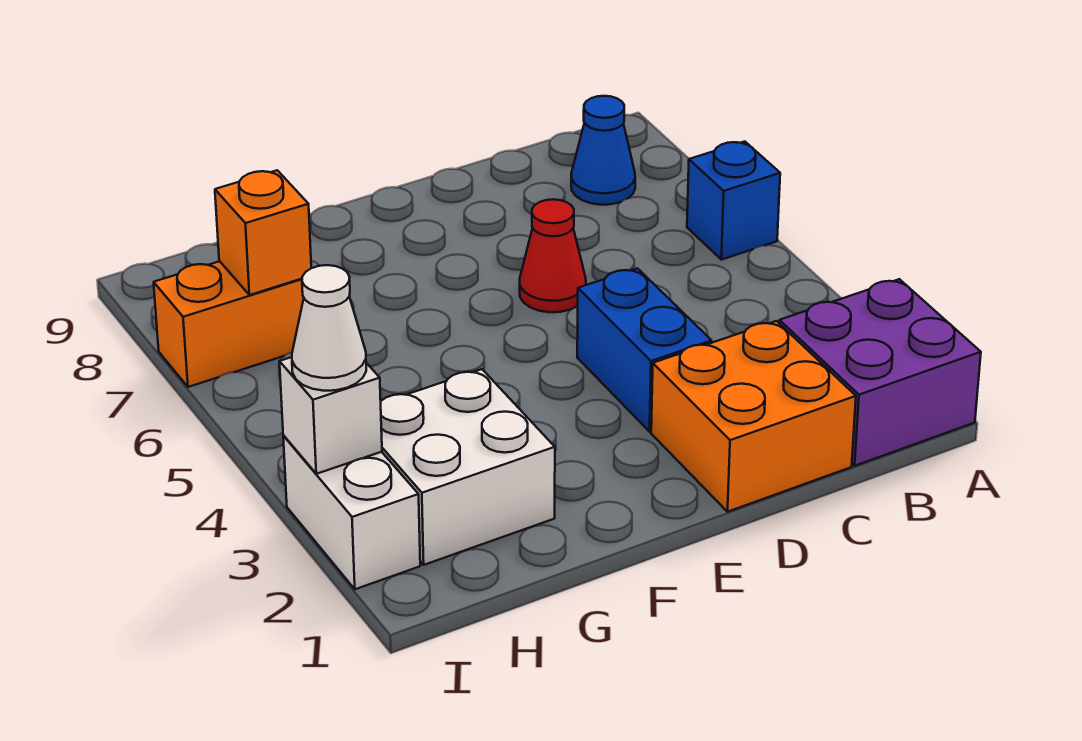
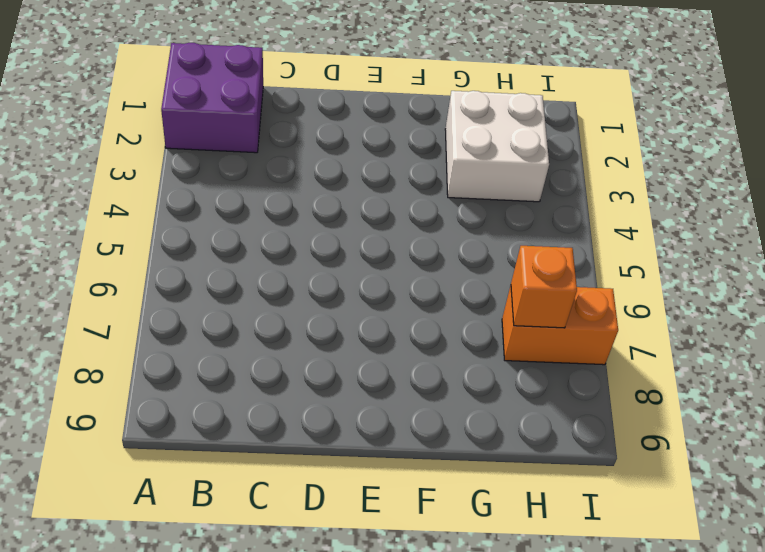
none -> blue brick A6 level 1
none -> blue cone B8 level 1
none -> orange brick C1:D2 level 1

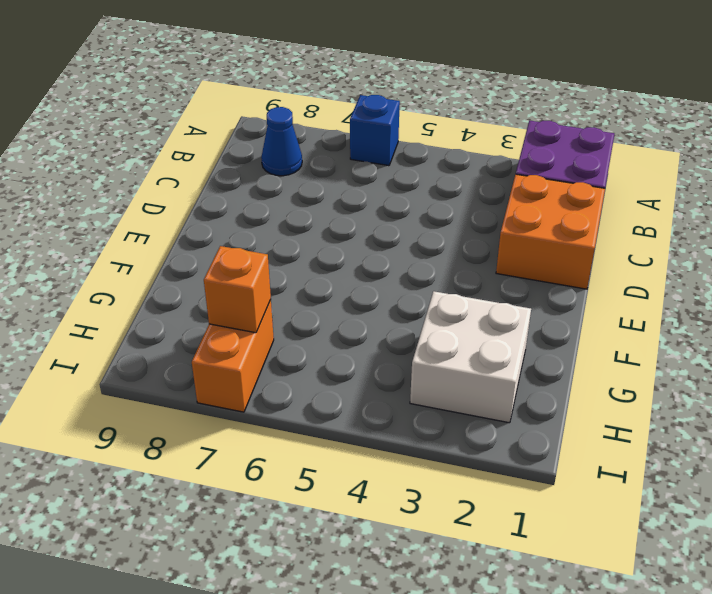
none -> blue brick D3:D4 level 1
none -> red cone D6 level 1
none -> white brick I2:I3 level 1

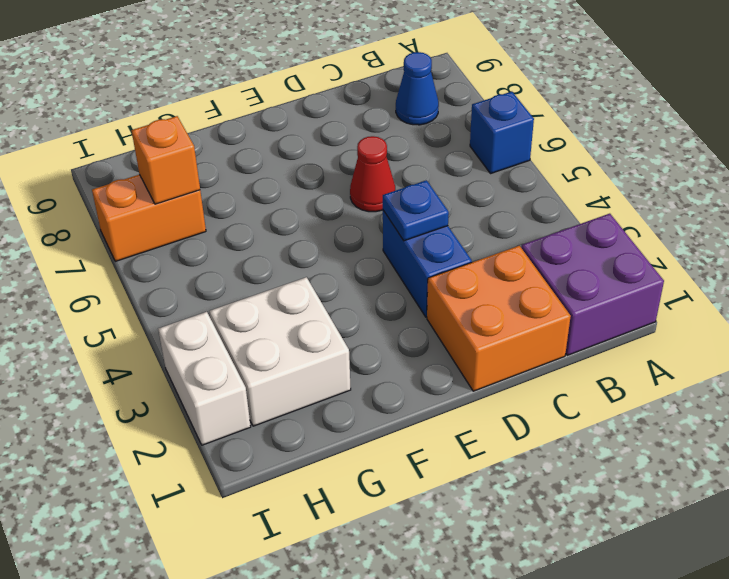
blue plate D4 level 2 -> none
none -> white brick I3 level 2
none -> white cone I3 level 3

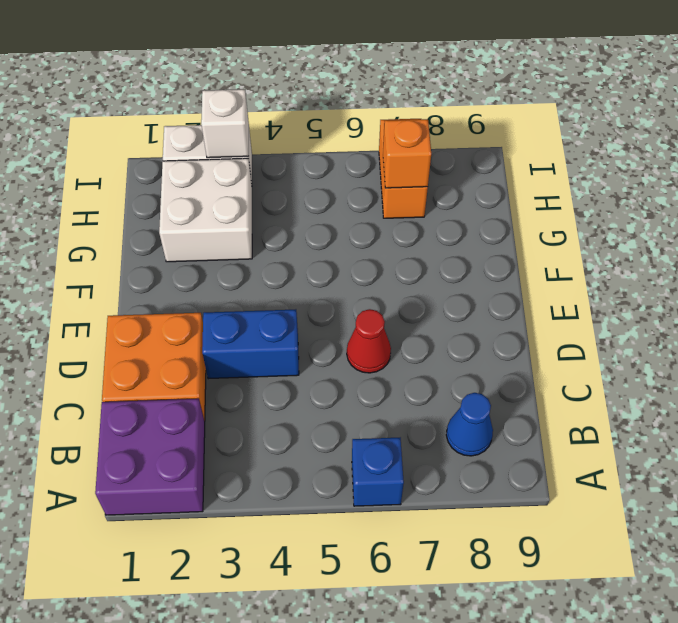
none -> white cone I3 level 3

